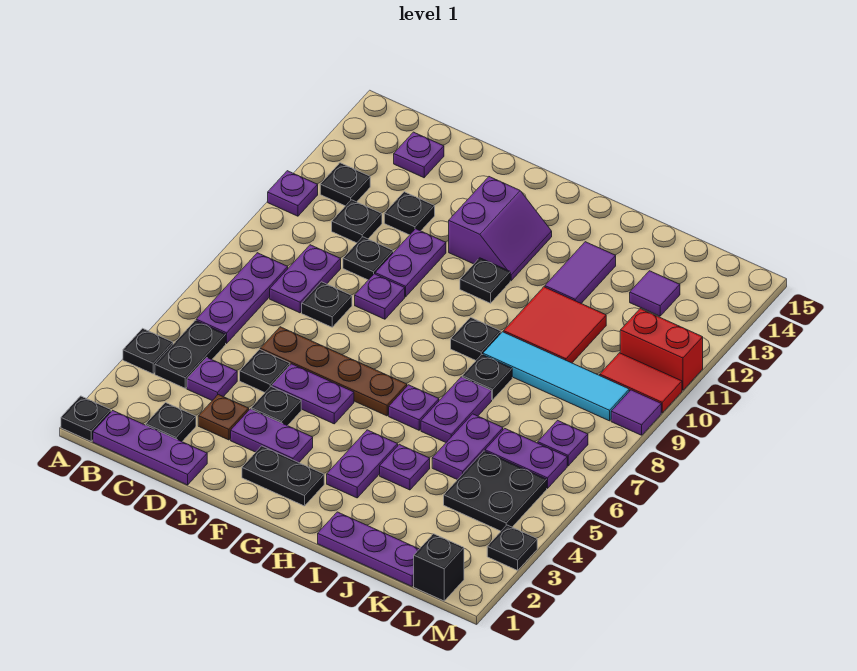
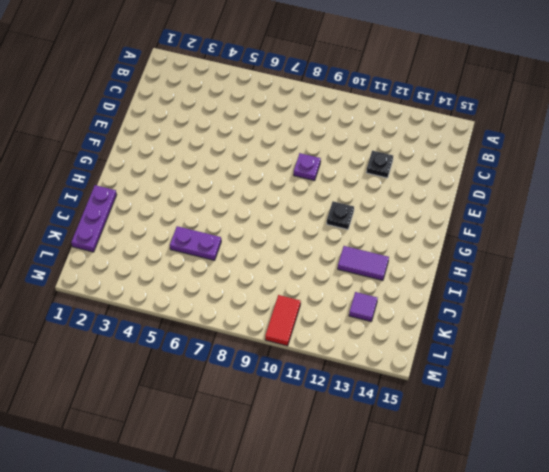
none -> black plate A1 level 1
none -> black plate A4 level 1
none -> purple plate A11 level 1
none -> purple plate B1:D1 level 1

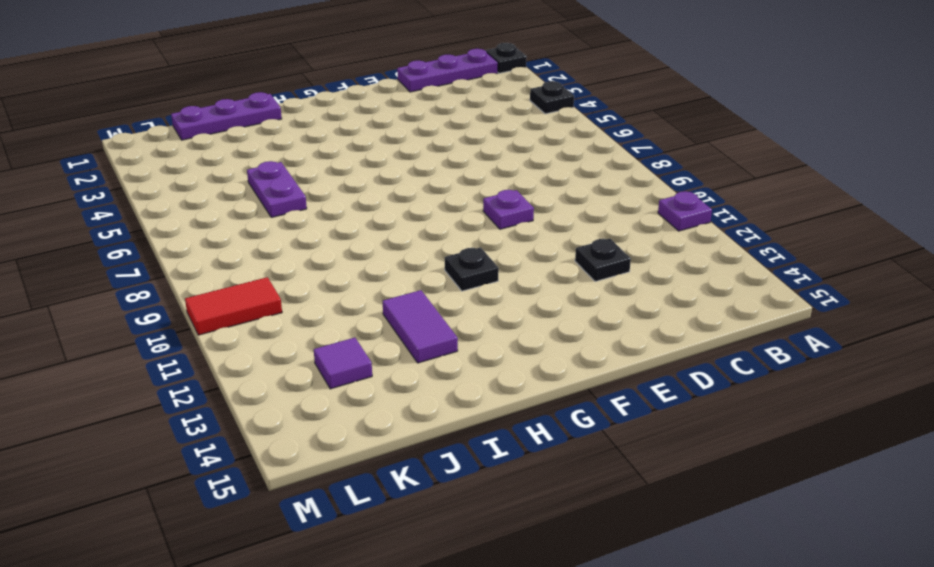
none -> black plate B4:B5 level 1
none -> purple plate B6:B8 level 1
none -> black plate B12 level 1
none -> black plate C2 level 1

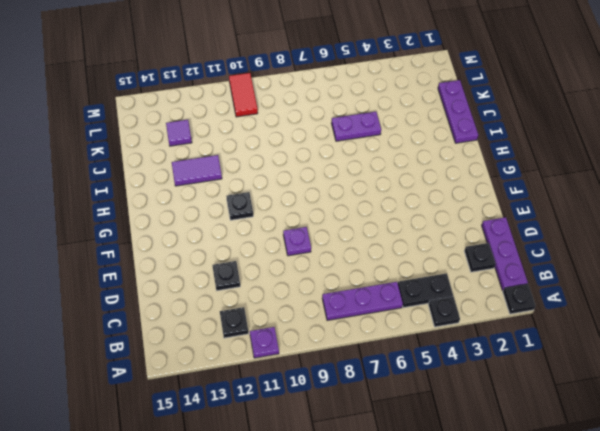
none -> purple plate C4 level 1
none -> purple plate C8:C9 level 1
none -> black plate C11 level 1
none -> purple plate C14 level 1

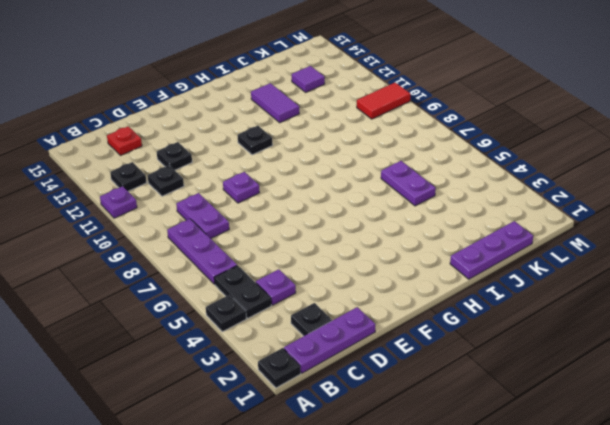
red plate C14 level 1 -> purple plate C14 level 1
none -> brown plate D3 level 1
none -> black plate D5 level 1
none -> brown plate D6:G6 level 1
none -> black plate D8 level 1

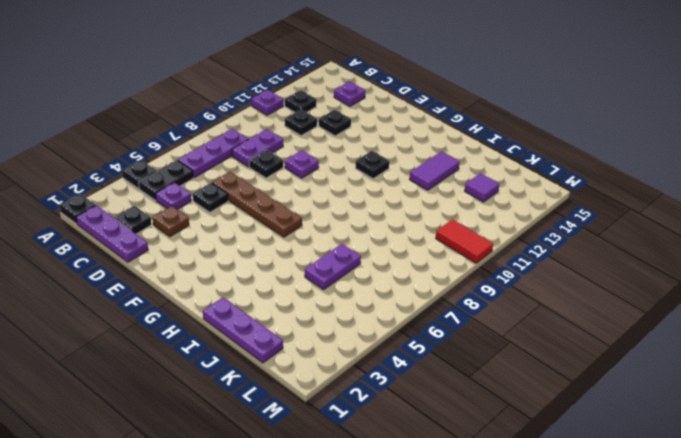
none -> black plate D10 level 1
none -> purple plate E3:F3 level 1
none -> black plate E4 level 1
none -> purple plate E5:F5 level 1

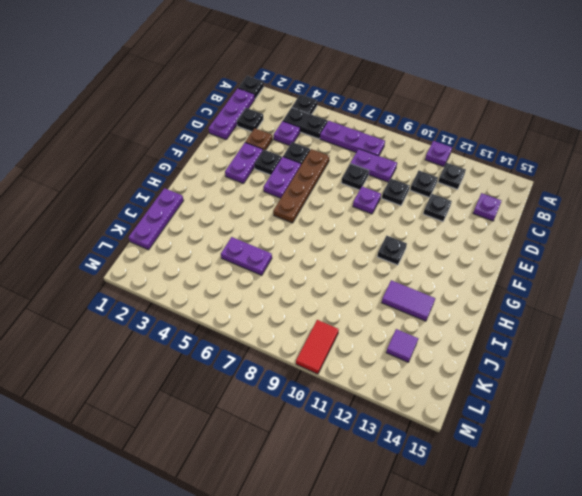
none -> purple plate E10:E11 level 1
none -> black plate F2:G2 level 1
none -> purple slope F12:G13 level 1 top F
none -> purple plate H3:H4 level 1

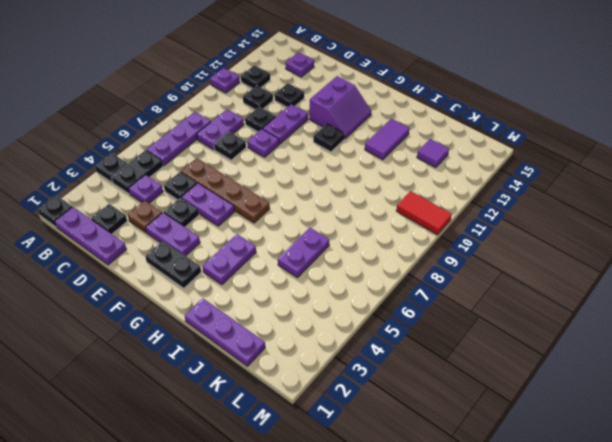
none -> purple plate H6 level 1
none -> black plate H9 level 1
none -> purple plate I4 level 1
none -> purple plate I6:I7 level 1

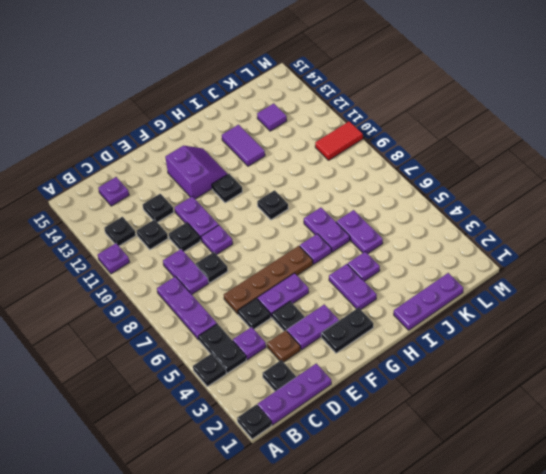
none -> black plate I8 level 1
none -> cyan tile I9:L9 level 1
none -> red tile I10:J11 level 1
none -> black plate K4:L5 level 1

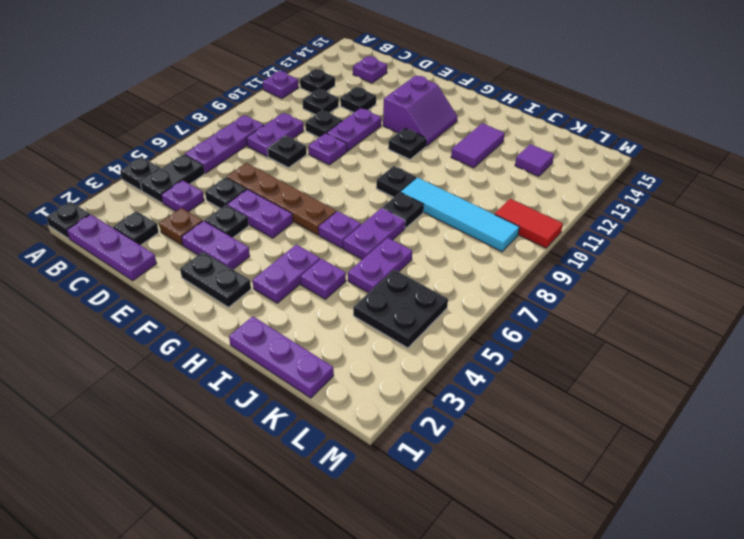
none -> red tile I10:J11 level 1
none -> purple plate K6:L6 level 1
none -> black brick L1 level 1
none -> purple plate L7 level 1

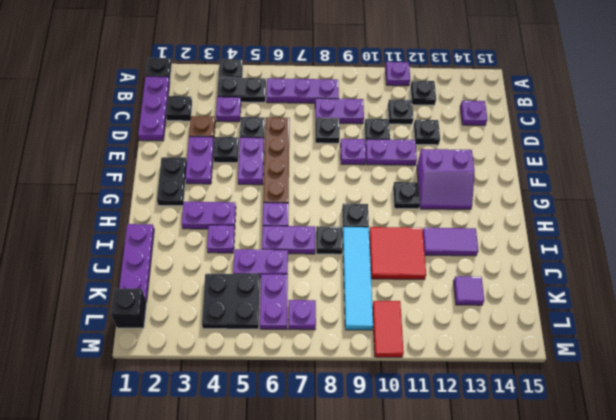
none -> red brick L11:M11 level 1
none -> black plate M3 level 1
none -> purple tile M9 level 1

